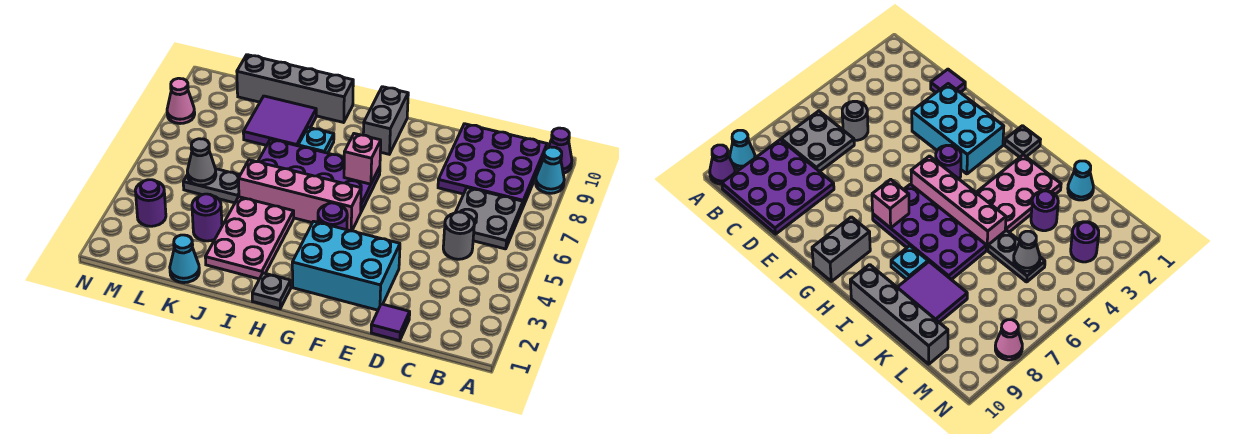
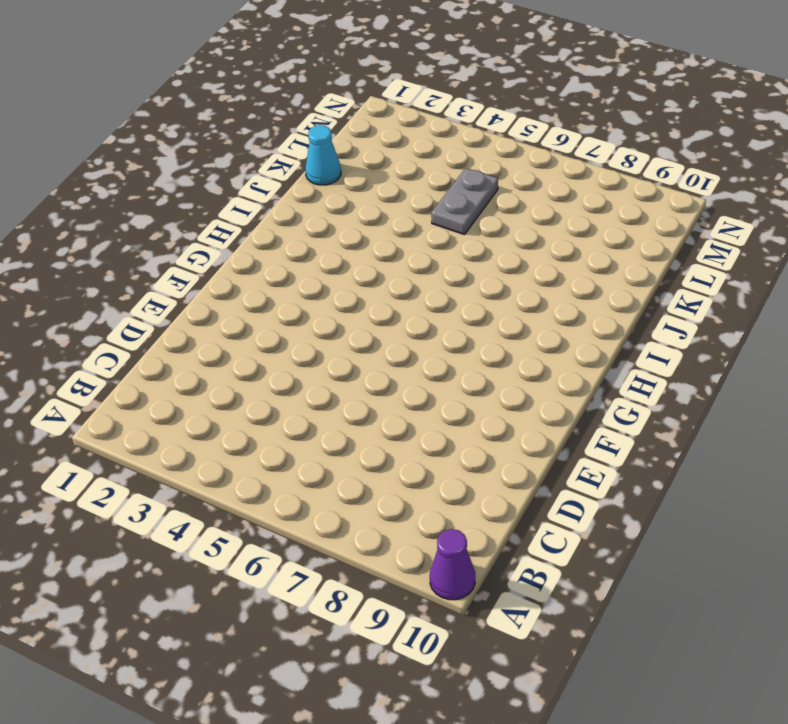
none -> cyan cone A9 level 1
none -> grey plate B6:C7 level 1
none -> purple plate B8:D10 level 1

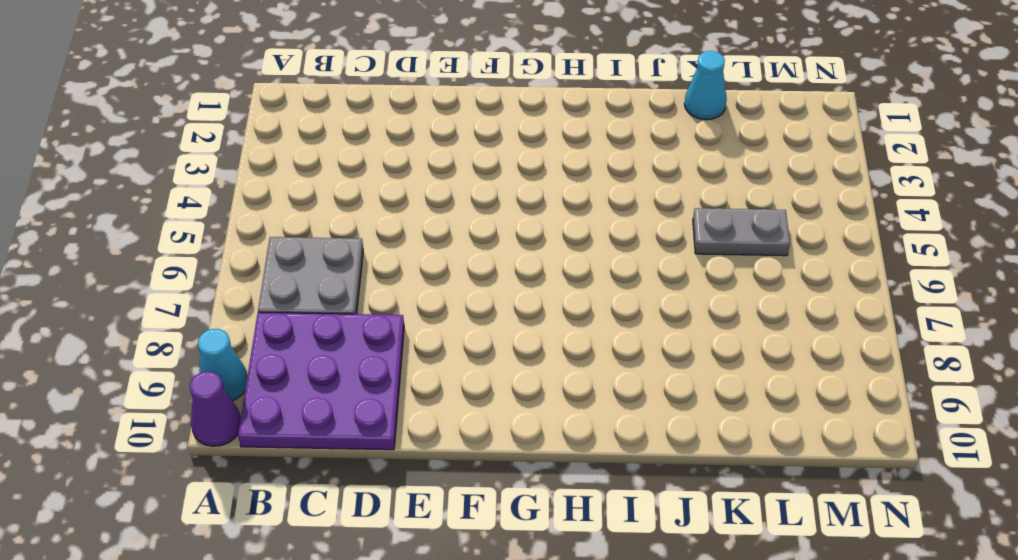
none -> grey round brick C5 level 1
none -> purple tile D1 level 1
none -> cyan brick E2:G3 level 1

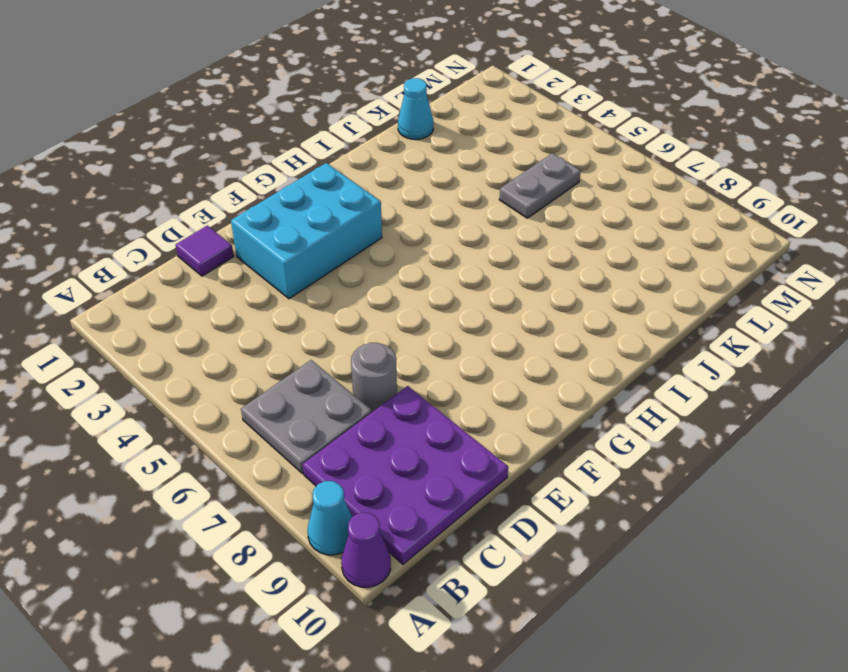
grey round brick D7 level 1 -> grey round brick C5 level 1
none -> purple round brick G4 level 1
none -> pink brick G5:J5 level 1
none -> purple plate G6:J7 level 1

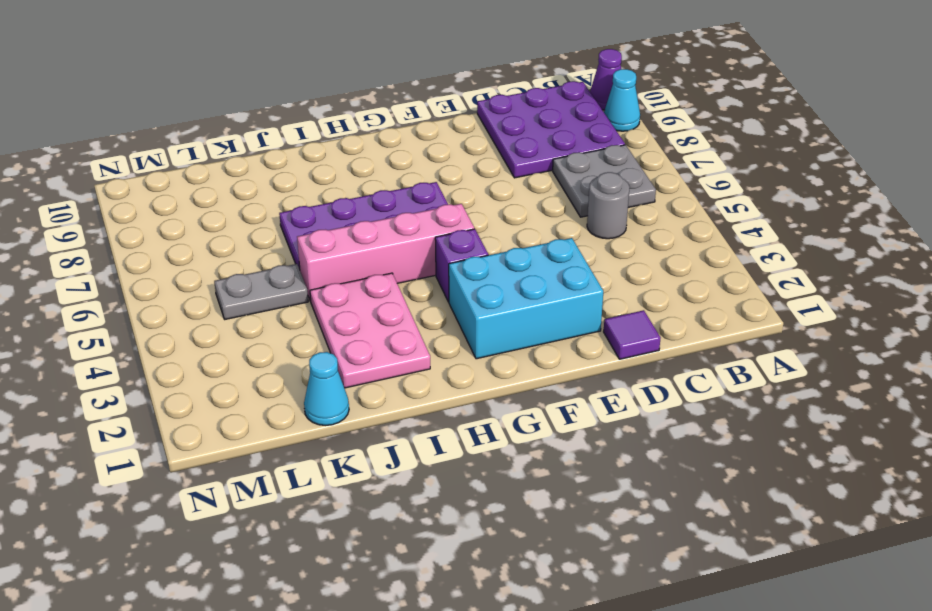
purple brick G4 level 1 -> purple round brick G4 level 1
none -> grey brick G9:G10 level 1
none -> grey plate H1 level 1
none -> cyan plate I8 level 1

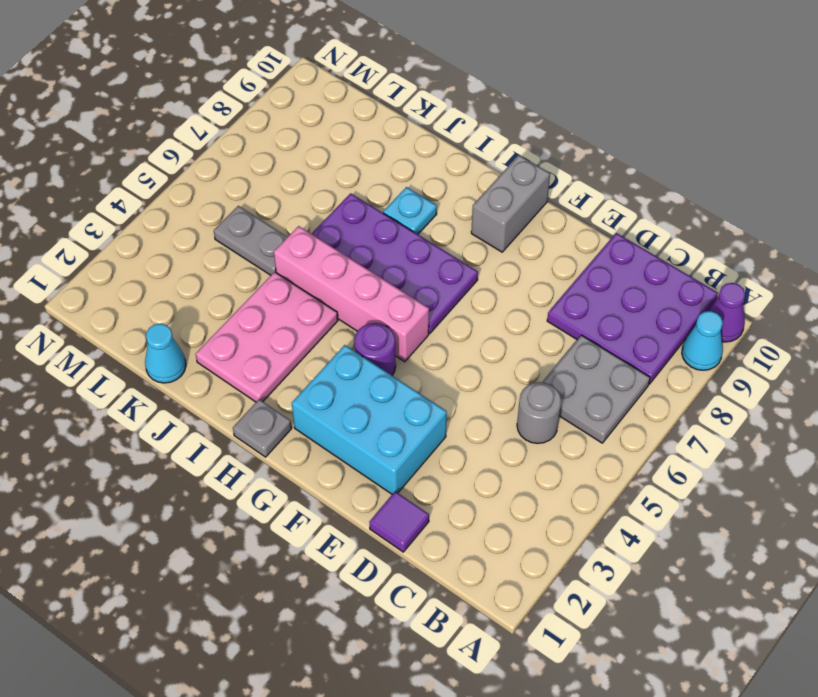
none -> grey brick I10:L10 level 1
none -> purple tile J8:K9 level 1
none -> purple round brick K3 level 1

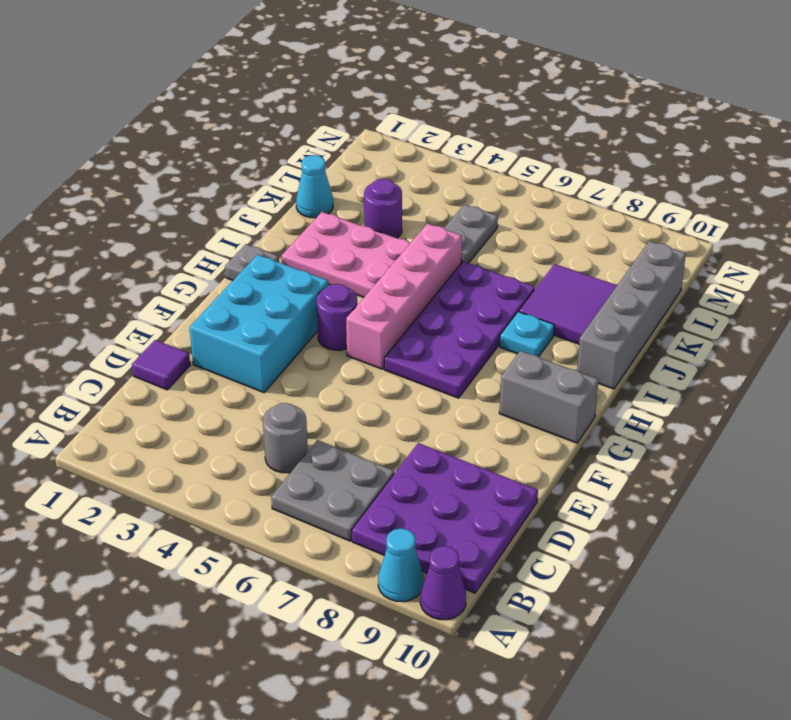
none -> purple round brick M3 level 1
none -> pink cone N8 level 1
none -> pink brick G7 level 2

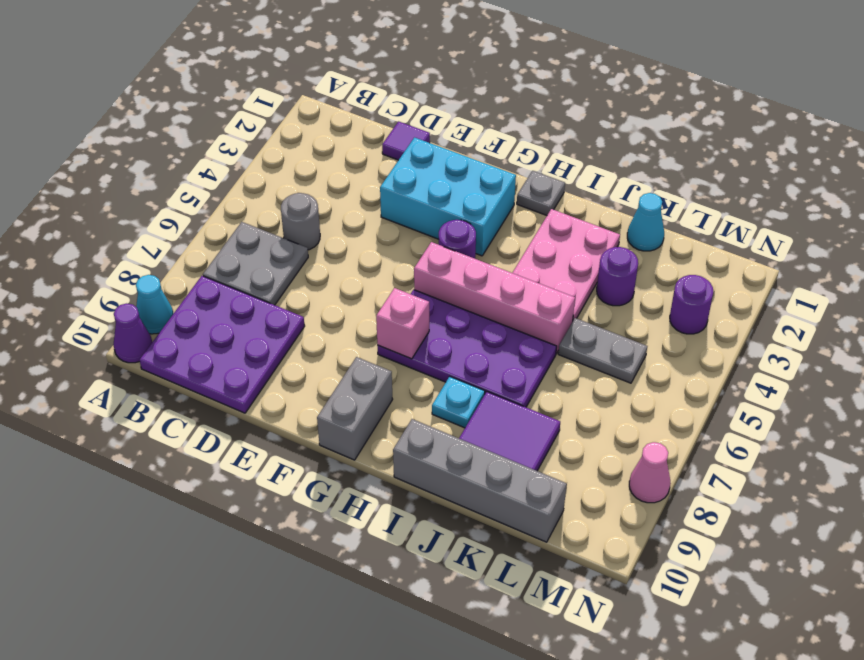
none -> grey cone L5 level 2

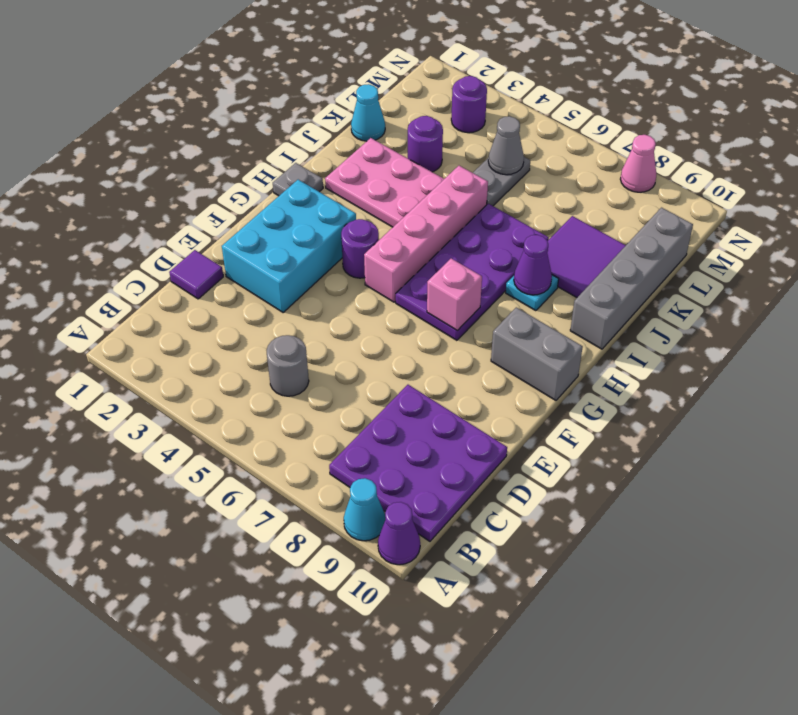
purple cone I8 level 2 -> none
none -> grey plate B6:C7 level 1

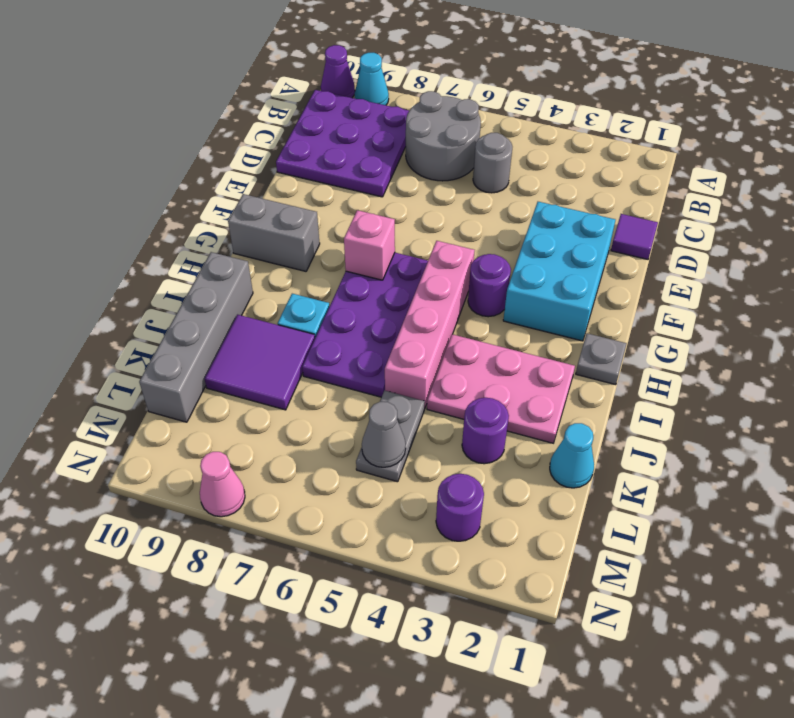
grey round brick B6:C7 level 1 -> grey plate B6:C7 level 1

